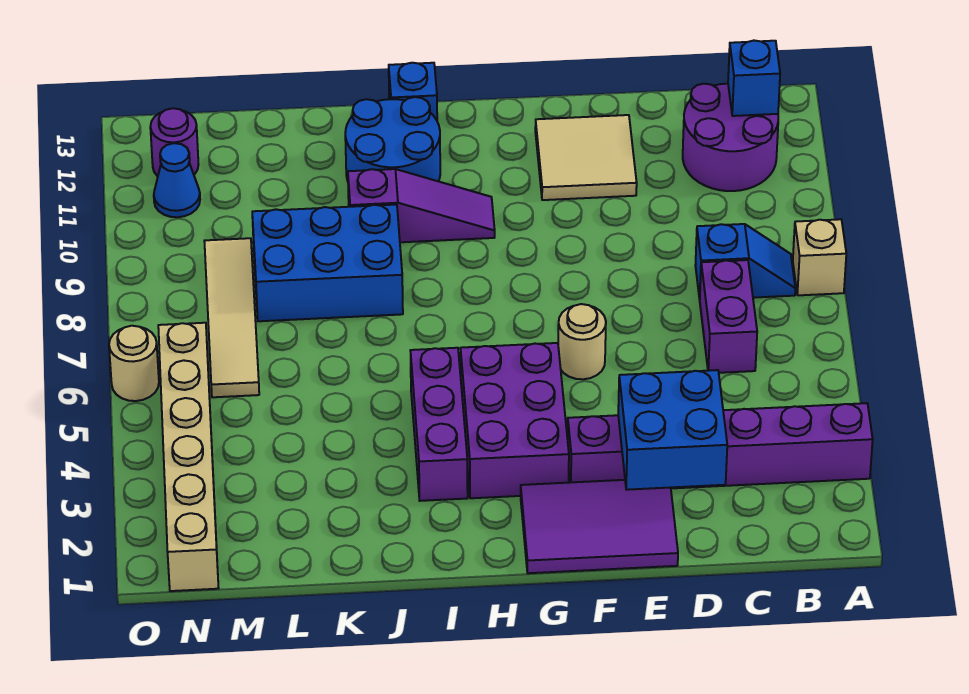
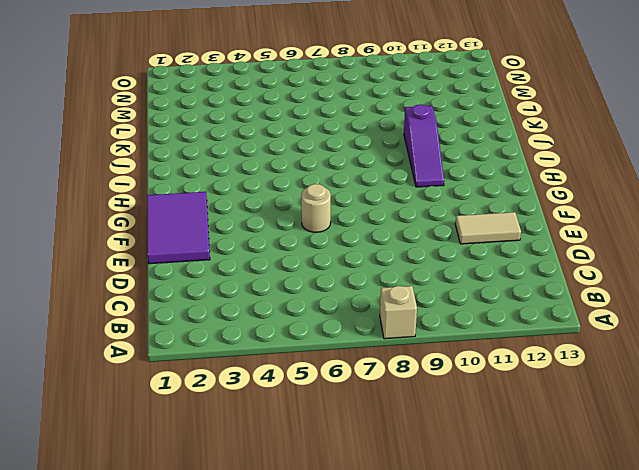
tan tile E11:E12 level 1 -> tan tile E11:F12 level 1
none -> purple brick A3:F3 level 1
none -> blue slope B8:C8 level 1 top C
none -> purple round brick B11:C12 level 1

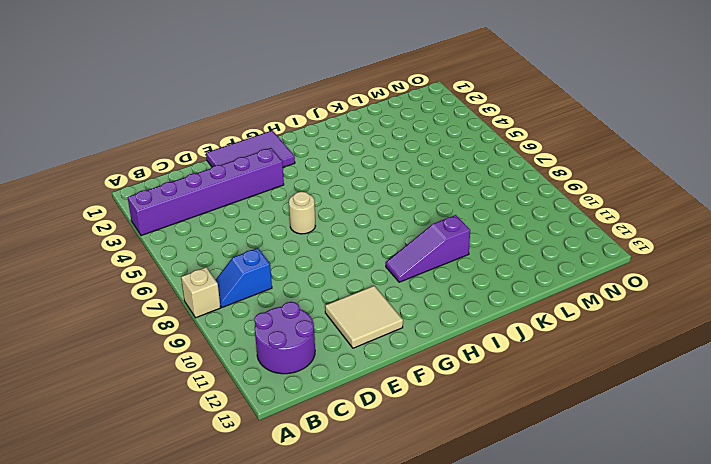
none -> purple brick C6:C7 level 1
none -> purple brick G3:H5 level 1
none -> purple brick I3:I5 level 1

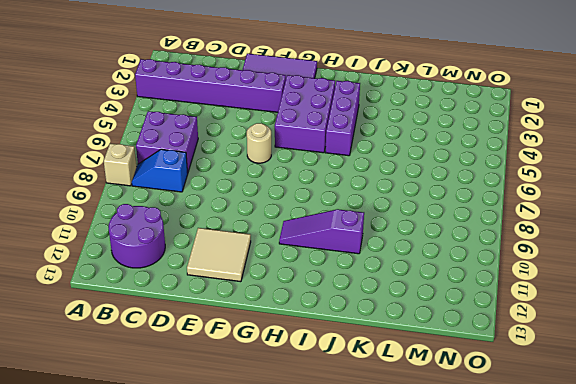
purple brick B6:C7 level 1 -> purple brick C6:C7 level 1
none -> blue round brick I11:J12 level 1
none -> blue brick I13 level 1
none -> blue brick J8:L9 level 1

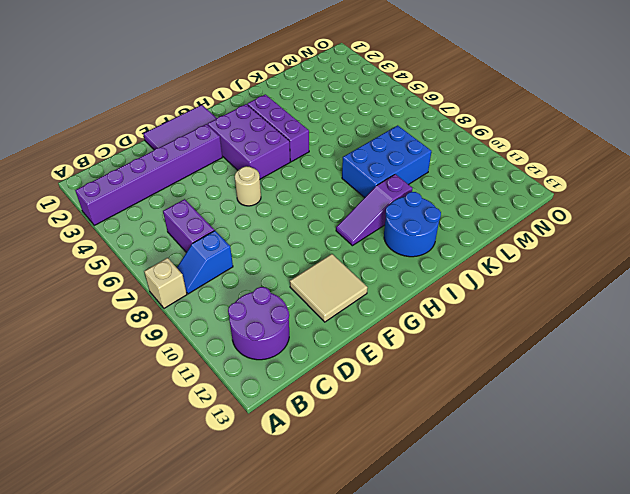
none -> blue brick I13 level 1
none -> tan tile M6:M9 level 1
none -> tan brick N1:N6 level 1

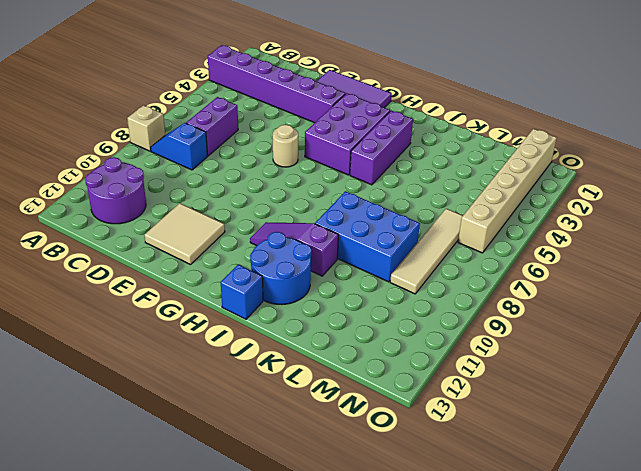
none -> blue cone N11 level 1
none -> purple round brick N12 level 1
none -> tan round brick O6 level 1

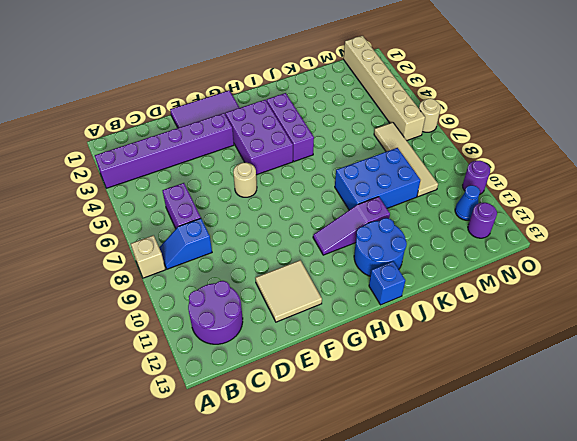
purple round brick O10 level 1 -> none
none -> blue brick B12 level 2
none -> blue brick D2:E3 level 2

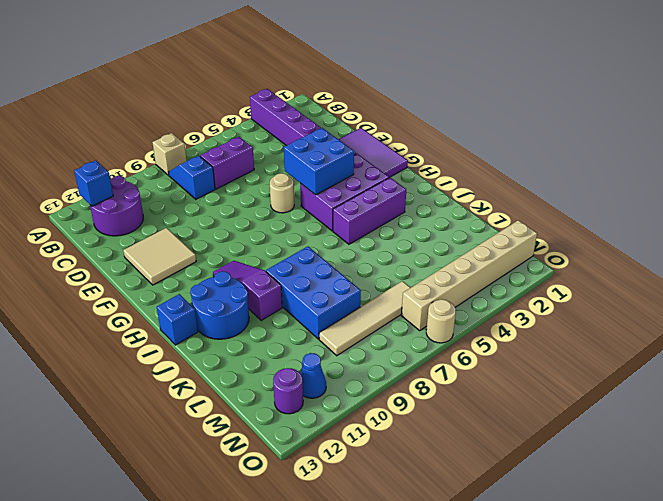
blue brick F4:G5 level 2 -> blue brick D2:E3 level 2

